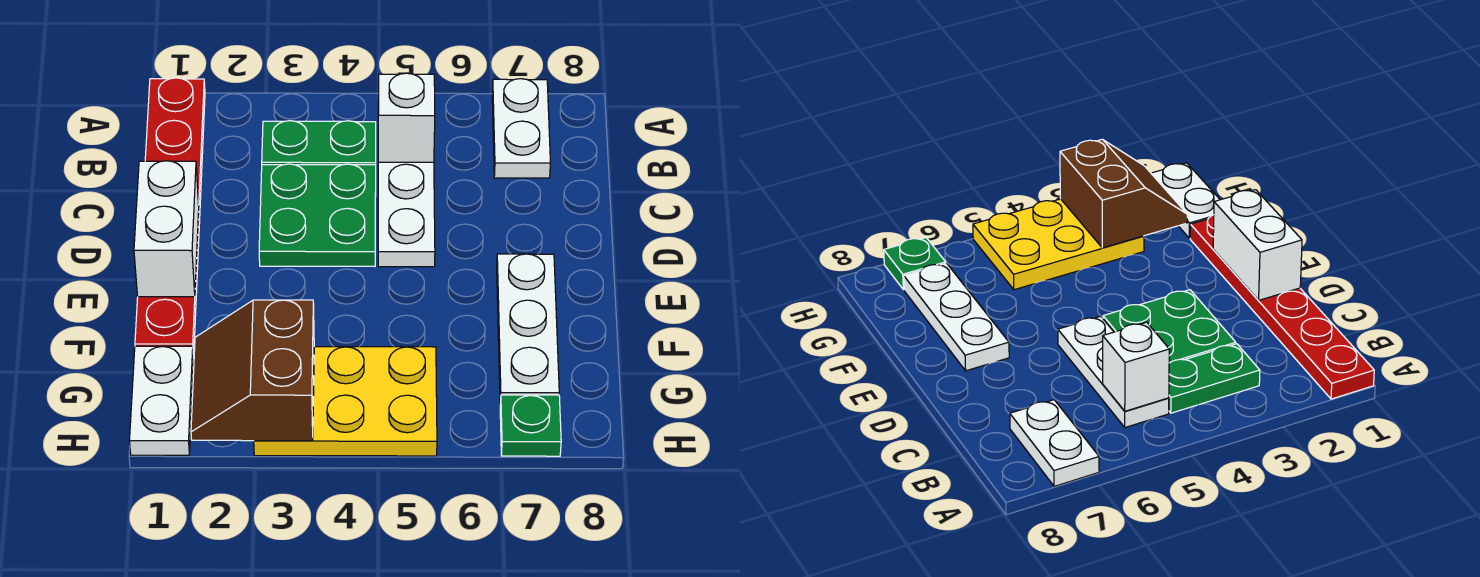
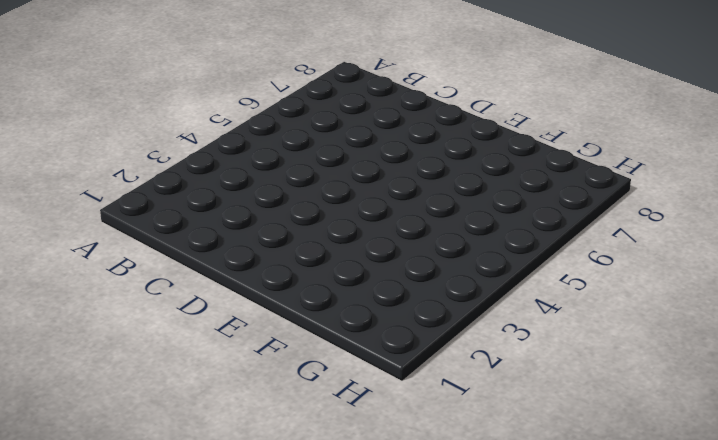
none -> red plate A1:F1 level 1
none -> white plate A7:B7 level 1
none -> green plate B3:B4 level 1

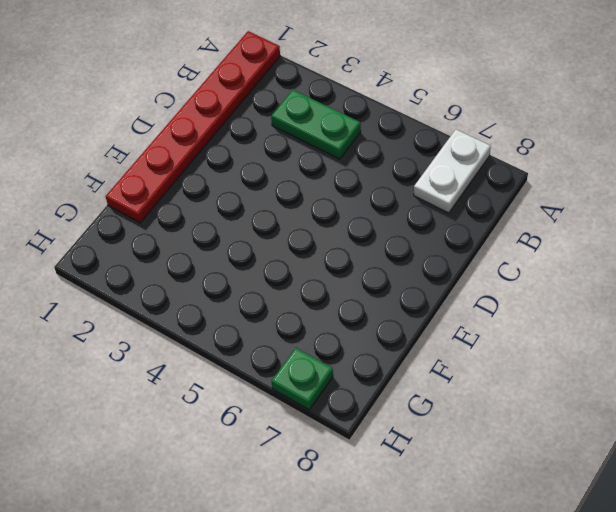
none -> white plate B5:D5 level 1
none -> green plate C3:D4 level 1
none -> white plate E7:G7 level 1

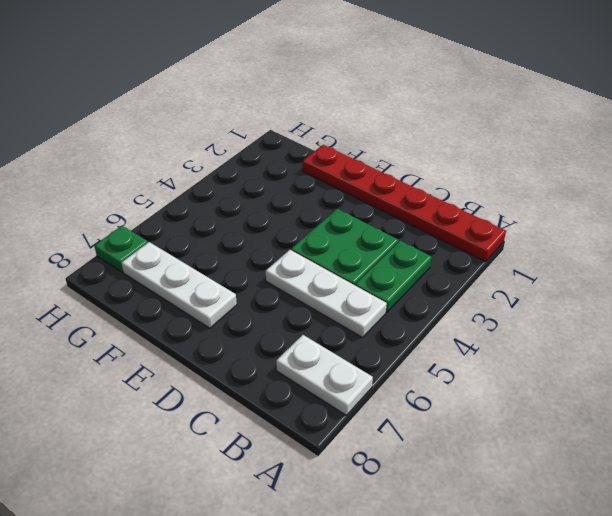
none -> white plate G1:H1 level 1
none -> yellow plate G3:H5 level 1
none -> white brick B5 level 2

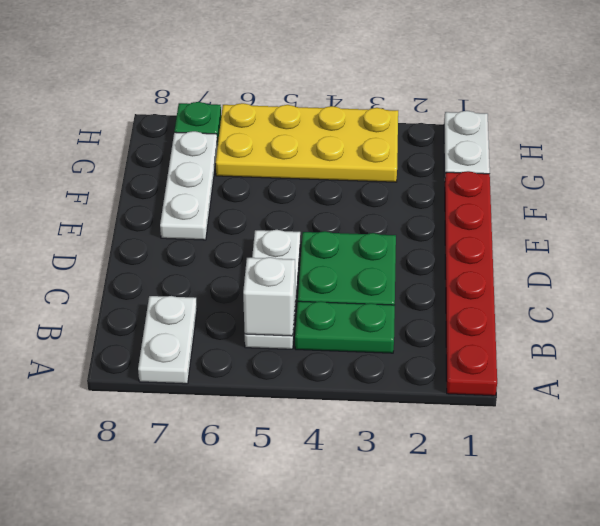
yellow plate G3:H6 level 1 -> yellow plate G3:H5 level 1
none -> white brick D1:E1 level 2
none -> brown slope G2:H3 level 2 top 3

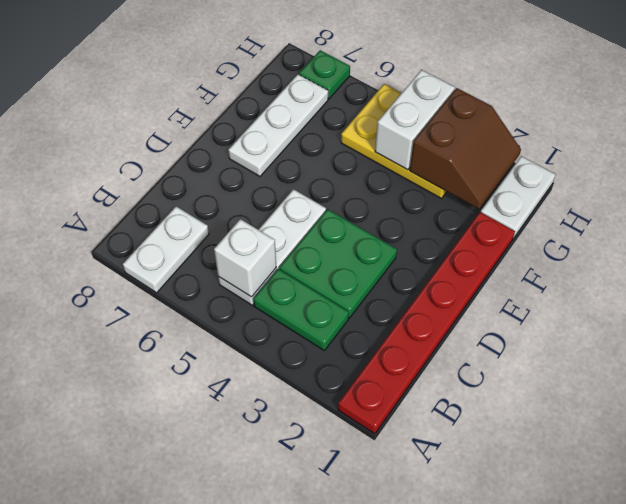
white brick G4:H4 level 2 -> white brick D1:E1 level 2

